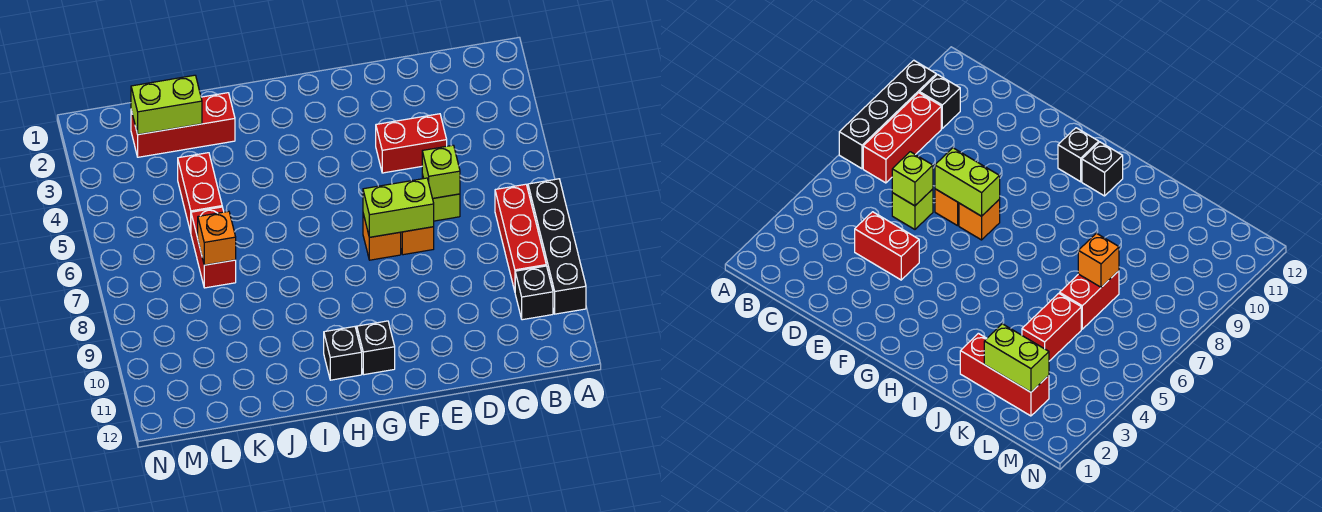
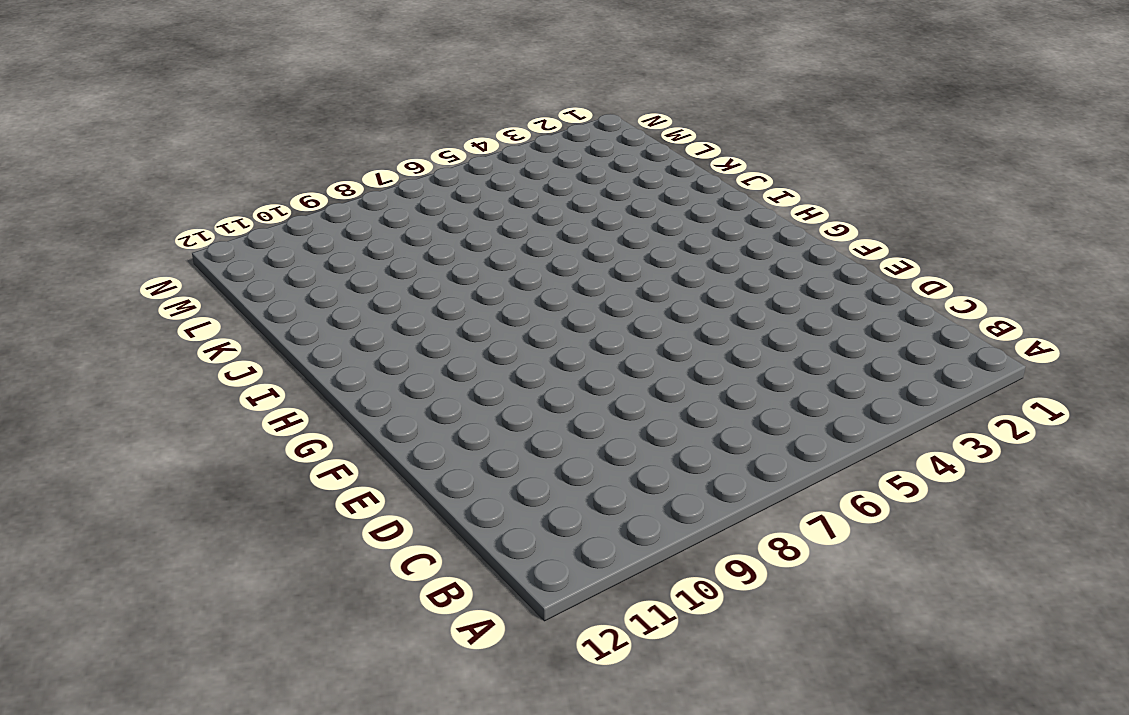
none -> black brick A7:A10 level 1
none -> red brick B7:B9 level 1
none -> black brick B10 level 1

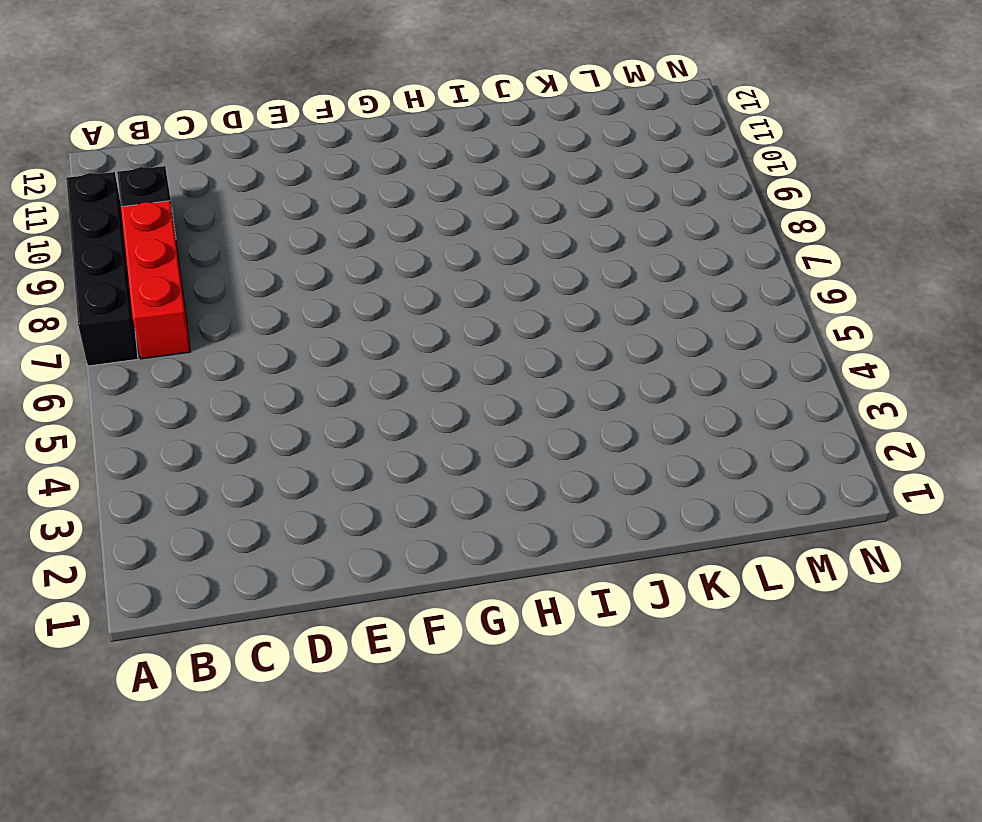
none -> red brick D4:E4 level 1
none -> lime brick D6 level 1
none -> orange brick E7 level 1

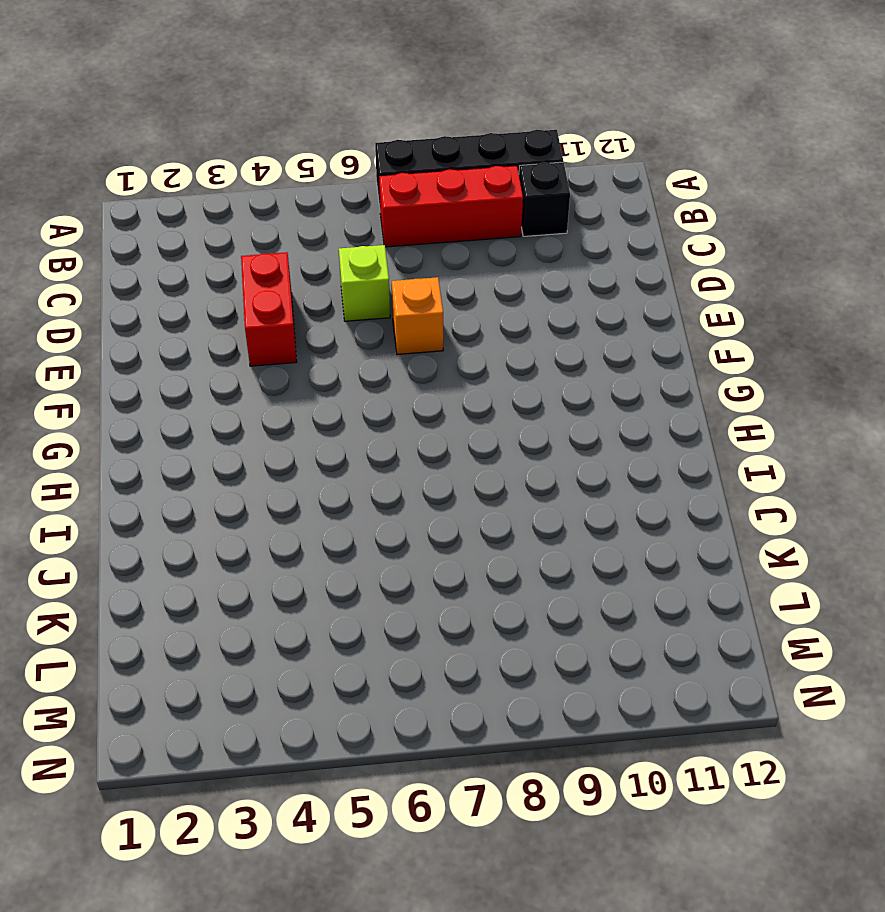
none -> orange brick F7 level 1
none -> black brick G11 level 1
none -> black brick H11 level 1

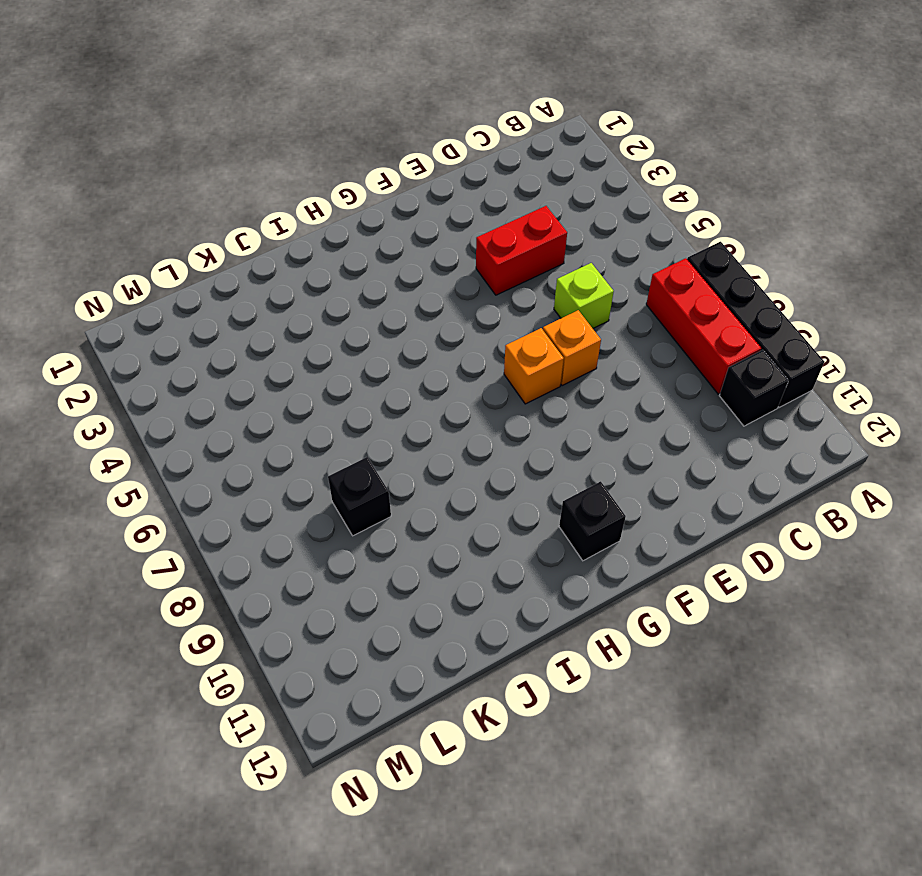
black brick K8 level 1 -> black brick H11 level 1
none -> red brick J2:L2 level 1
none -> red brick K4:K5 level 1
none -> red brick K6:K7 level 1

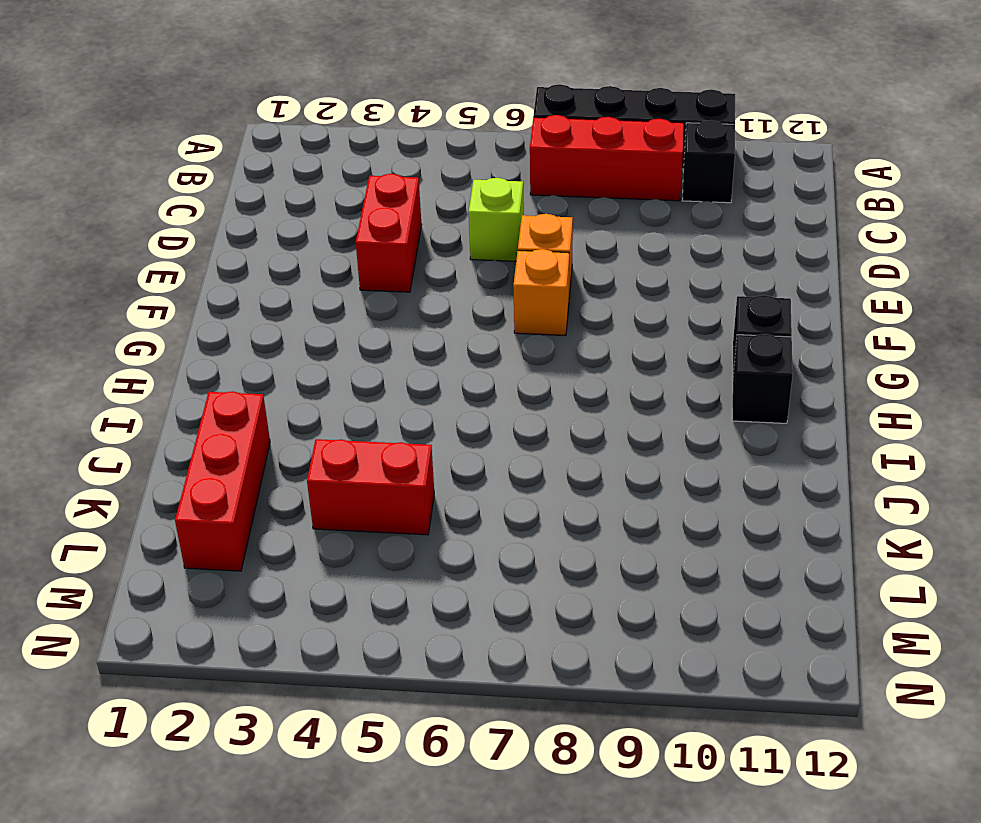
none -> red brick K6:K7 level 1
none -> lime brick D6 level 2
none -> lime brick E7:F7 level 2

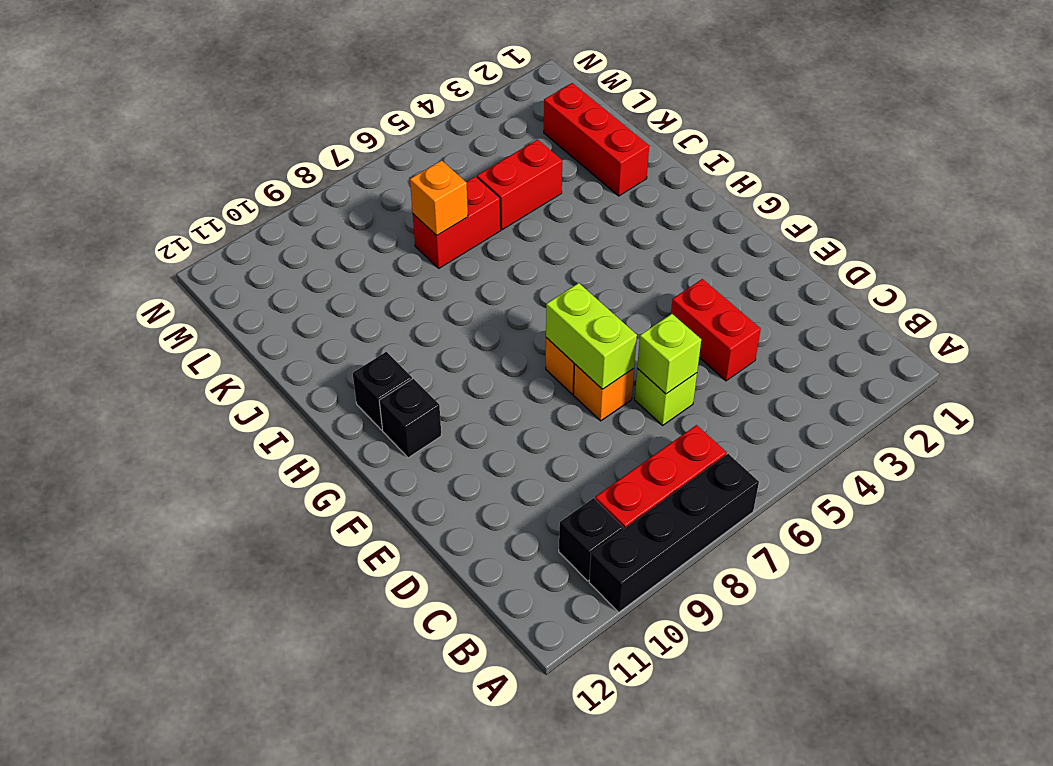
none -> lime brick K2:L2 level 2

